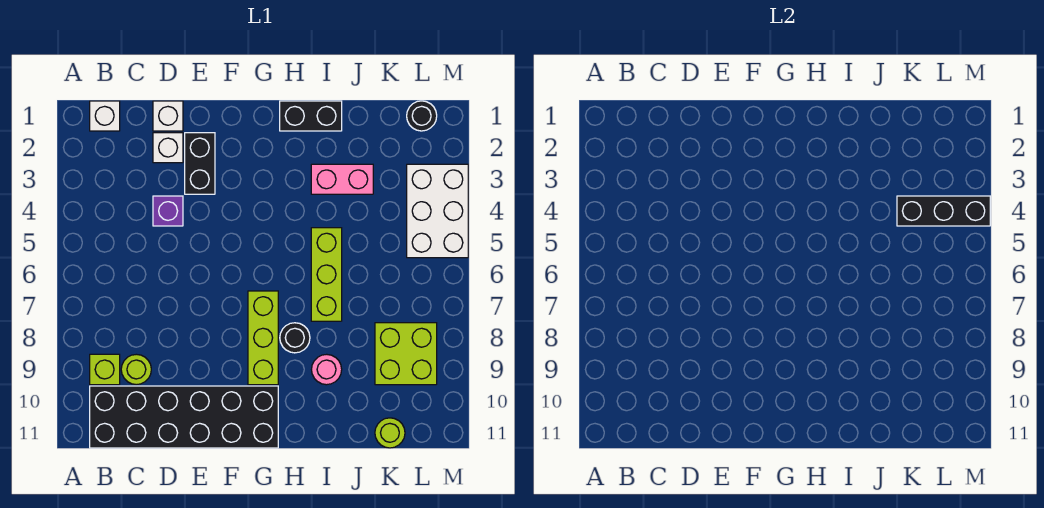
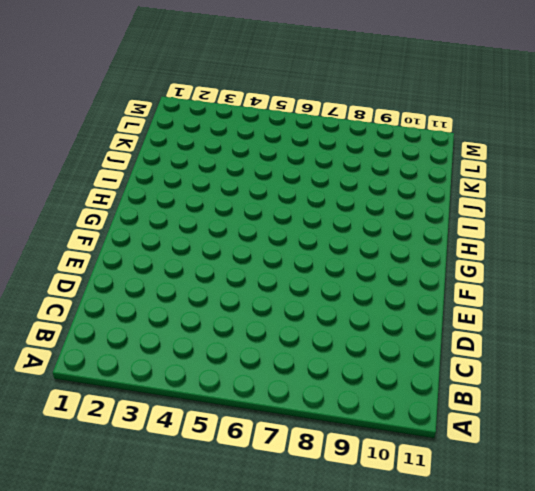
none -> white brick B1 level 1
none -> lime brick B9 level 1
none -> black brick B10:G11 level 1

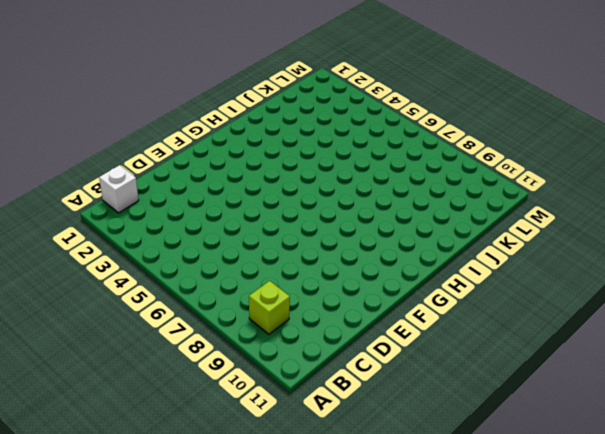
none -> black brick B10:G11 level 1
none -> lime round brick C9 level 1
none -> white brick D1 level 1

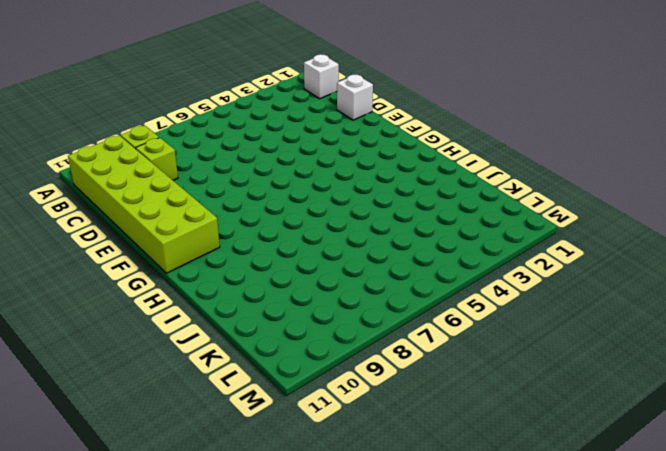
lime brick B10:G11 level 1 -> black brick B10:G11 level 1
lime brick C9 level 1 -> lime round brick C9 level 1
none -> white brick D2 level 1
none -> purple brick D4 level 1
none -> black brick E2:E3 level 1

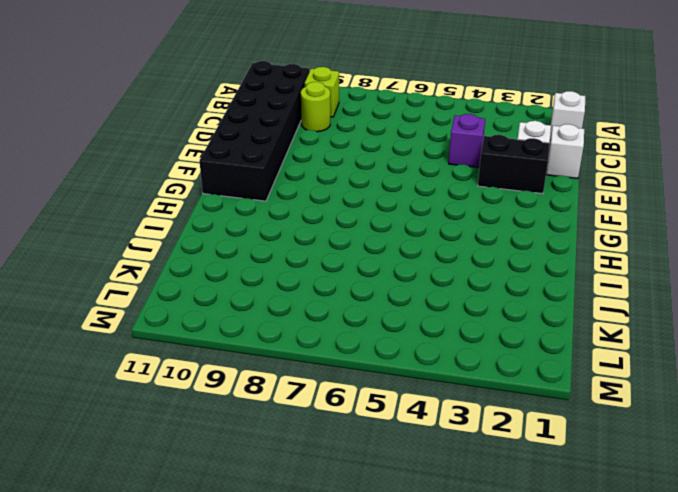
none -> lime brick G7:G9 level 1
none -> black brick H1:I1 level 1
none -> black round brick H8 level 1

